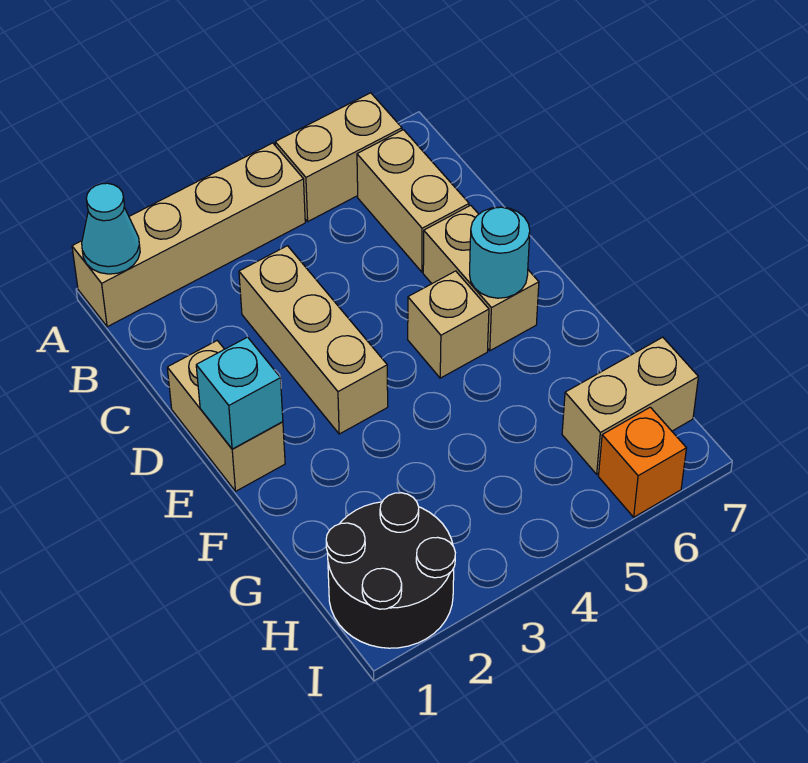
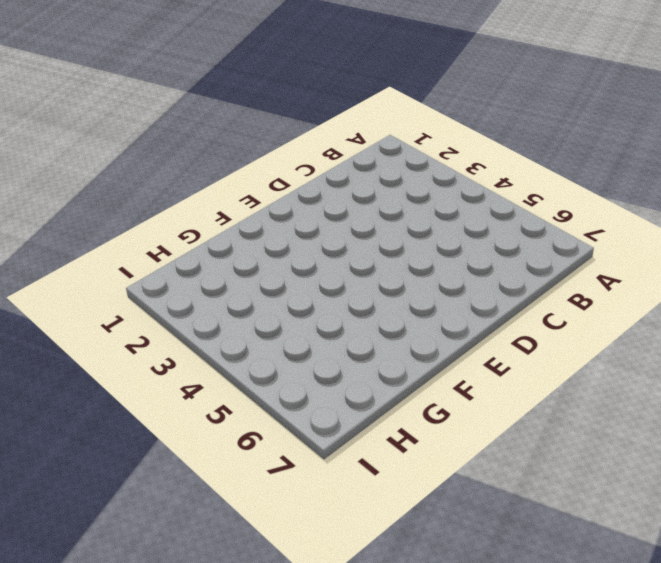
none -> tan brick A1:A4 level 1
none -> tan brick A5:A6 level 1
none -> tan brick B6:C6 level 1

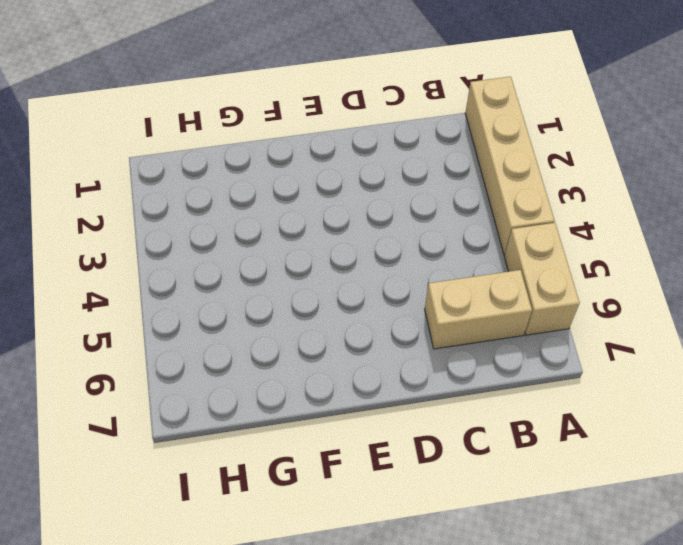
none -> tan brick C3:E3 level 1
none -> tan brick D1:E1 level 1
none -> tan brick D6:E6 level 1

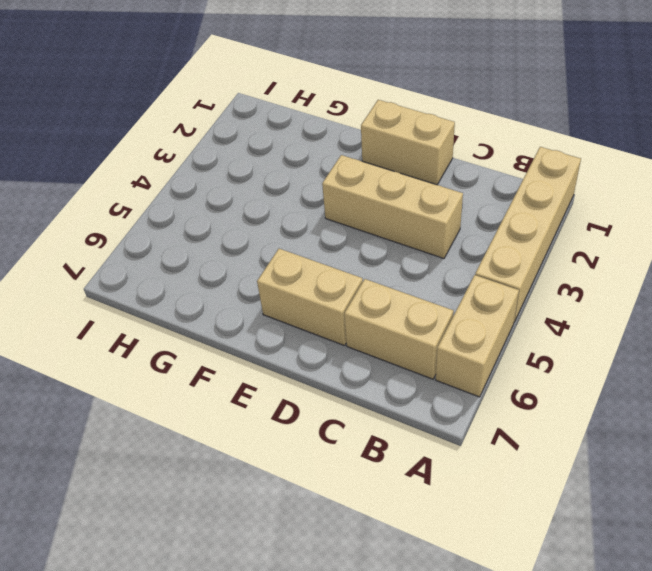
none -> tan brick E5 level 1
none -> black round brick H1:I2 level 1
none -> tan brick H6:H7 level 1

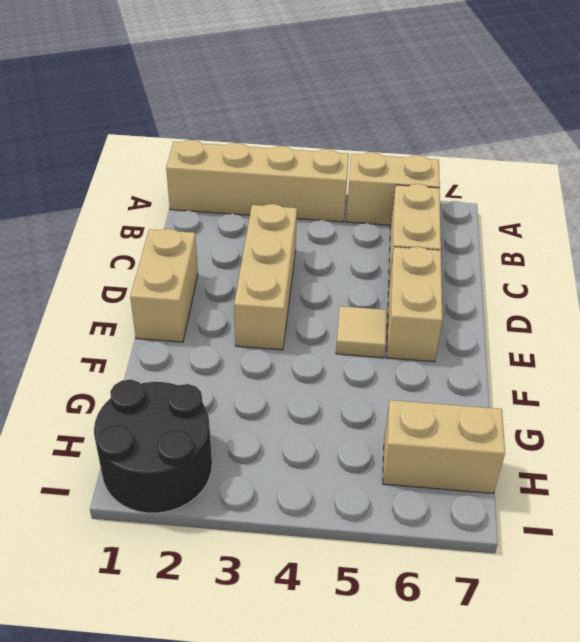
tan tile E5 level 1 -> tan brick E5 level 1
none -> orange brick I6 level 1
none -> cyan cone A1 level 2
none -> cyan brick E1 level 2

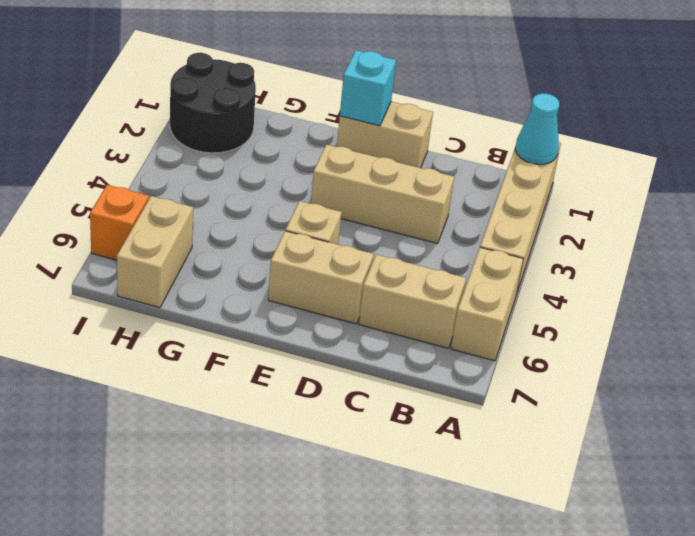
none -> cyan round brick E6 level 2

